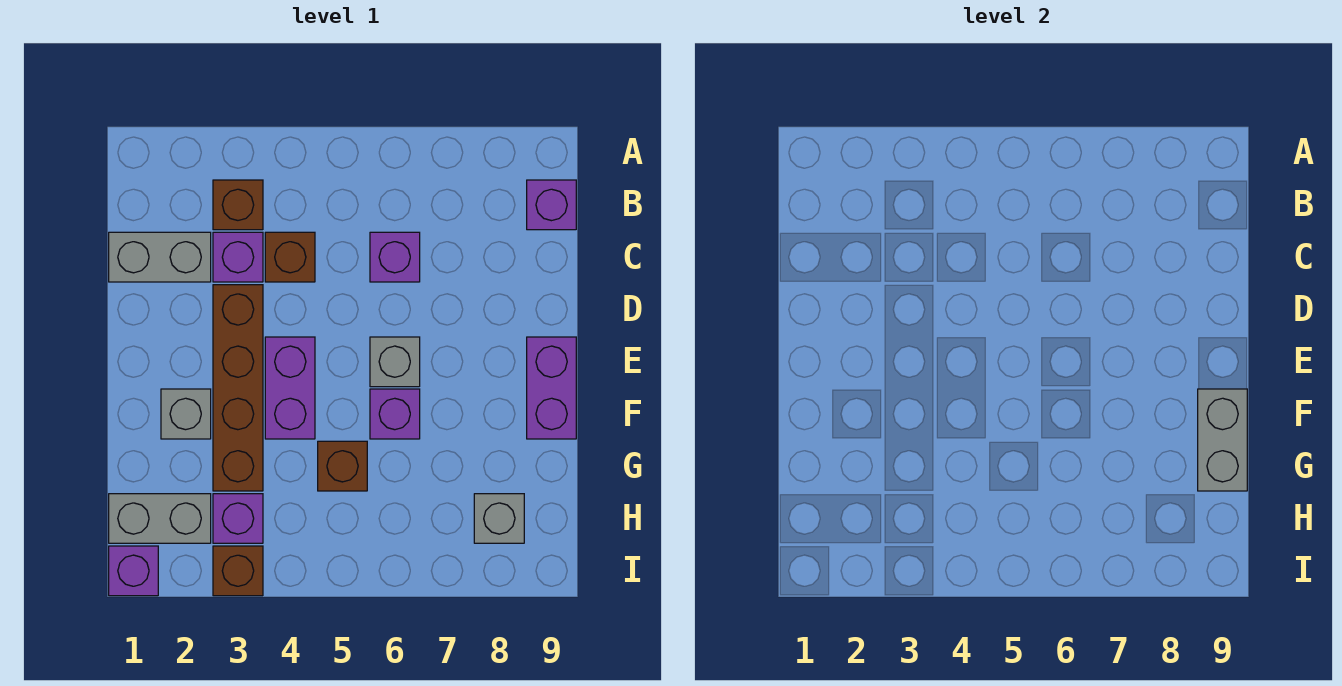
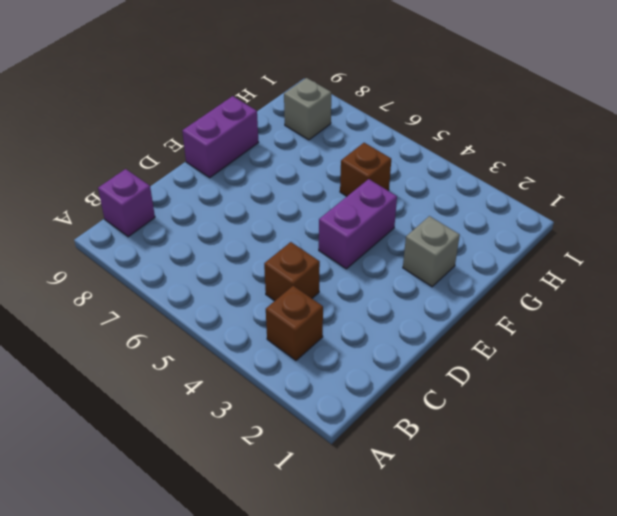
none -> grey brick C1:C2 level 1
none -> purple brick C3 level 1
none -> purple brick C6 level 1

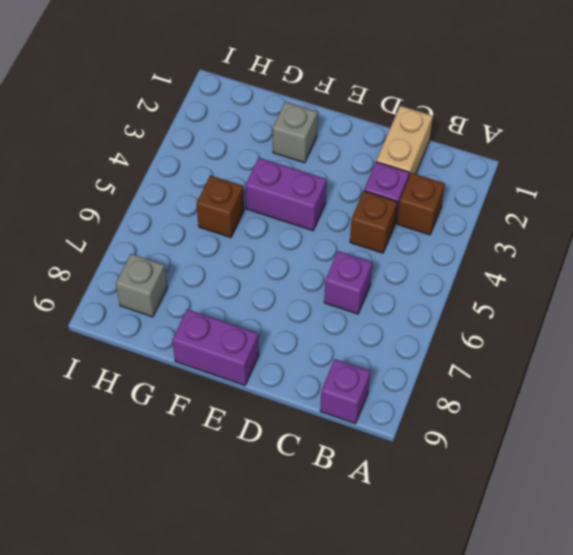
tan brick C1:C2 level 1 -> grey brick C1:C2 level 1
none -> brown brick D3:G3 level 1
none -> grey brick E6 level 1
none -> purple brick F6 level 1

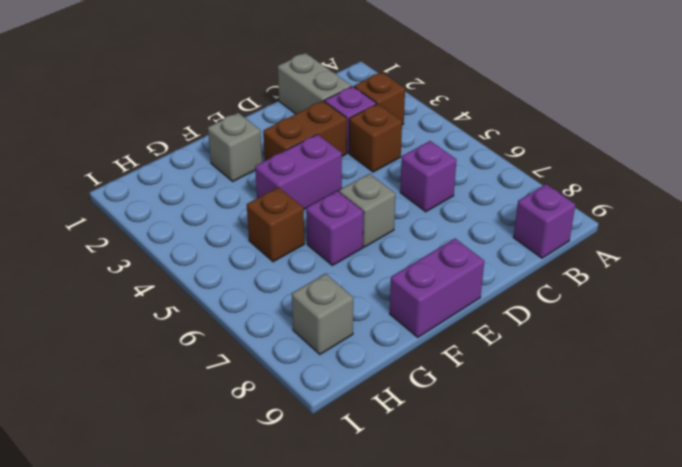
brown brick D3:E3 level 1 -> brown brick D3:G3 level 1
none -> grey brick H1:H2 level 1
none -> purple brick H3 level 1
none -> purple brick I1 level 1

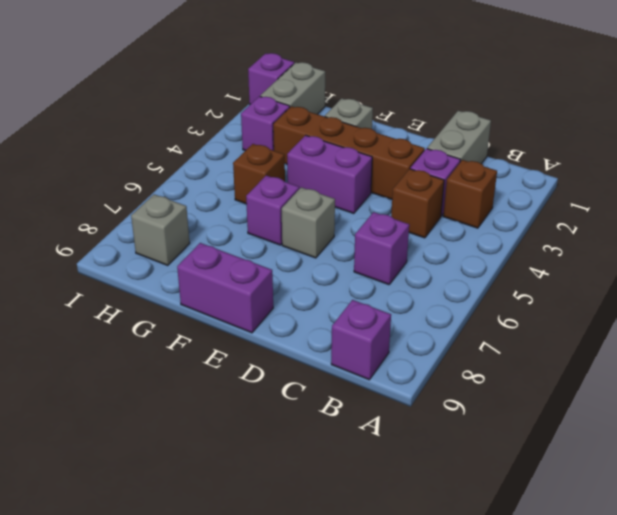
none -> brown brick I3 level 1
none -> grey brick F9:G9 level 2

